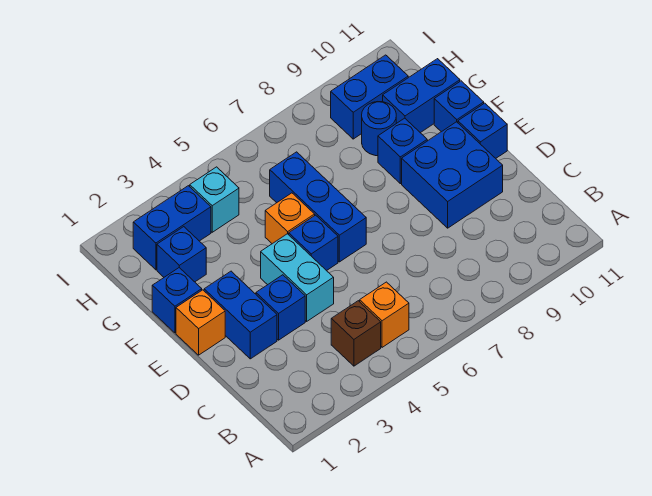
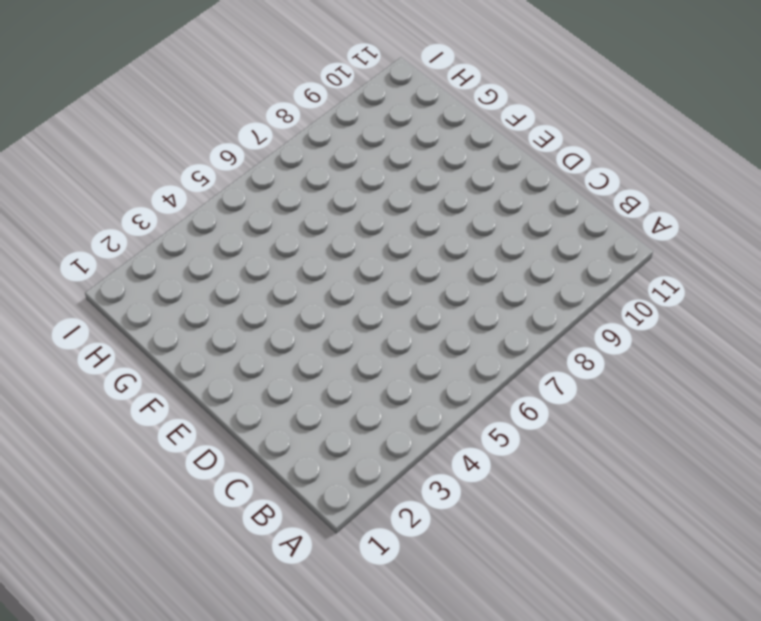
none -> brown brick B4 level 1
none -> orange brick B5 level 1
none -> blue brick D2:E2 level 1

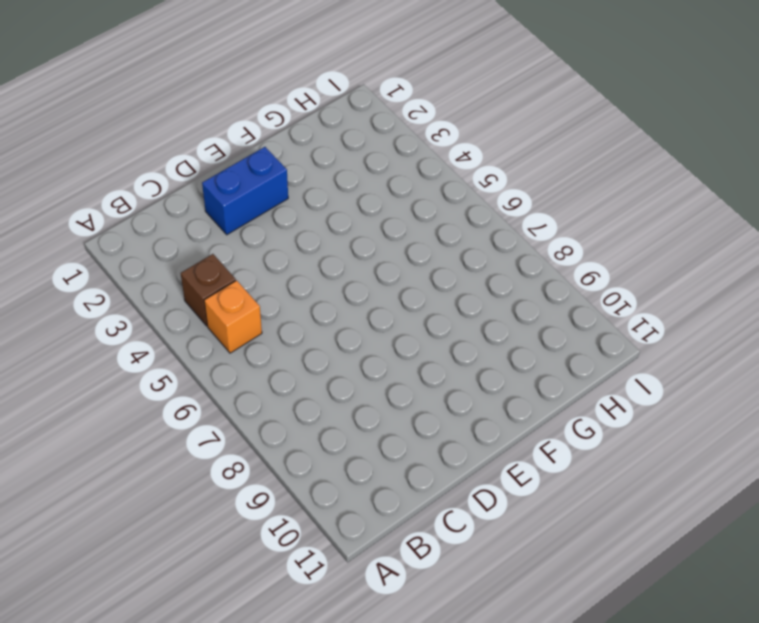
none -> blue brick D3 level 1
none -> cyan brick D4:E4 level 1
none -> blue brick D9:E10 level 1

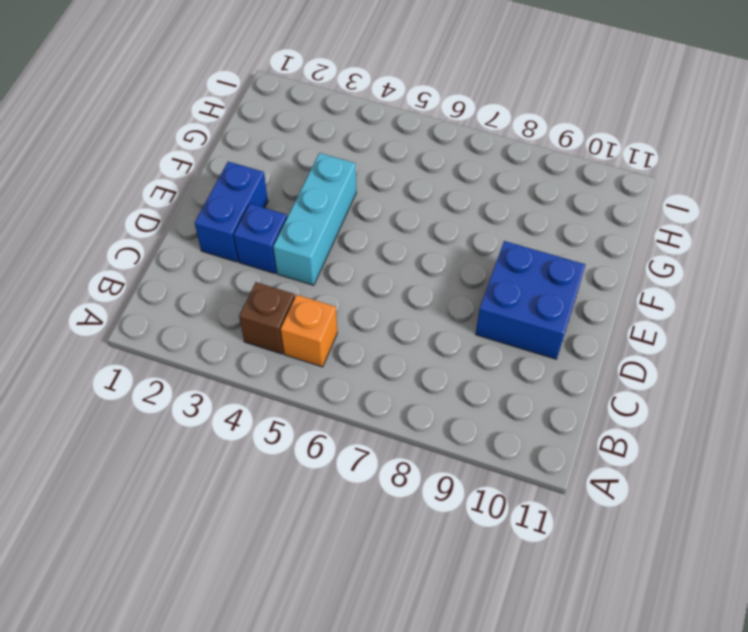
cyan brick D4:F4 level 1 -> cyan brick D4:E4 level 1
none -> orange brick E1 level 1
none -> blue brick E5 level 1
none -> blue brick E6:G6 level 1

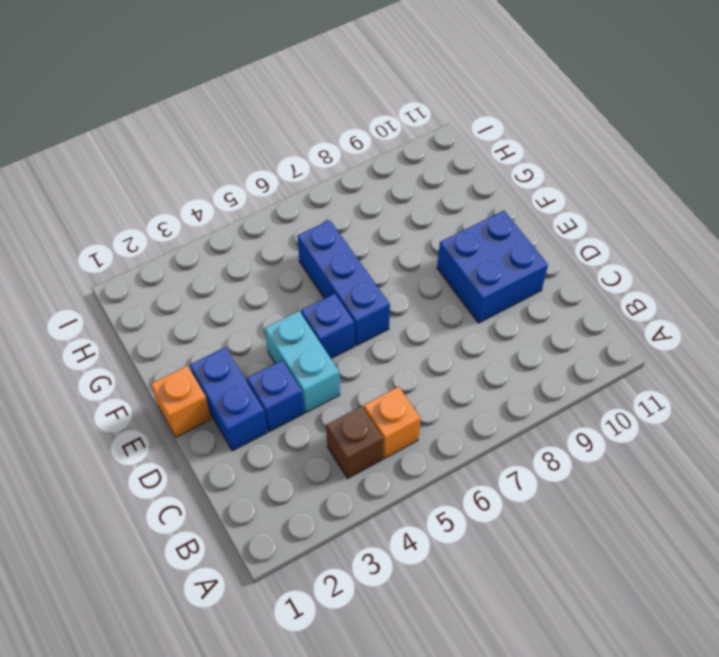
none -> blue brick E11 level 1
none -> blue brick F1 level 1
none -> orange brick F5 level 1

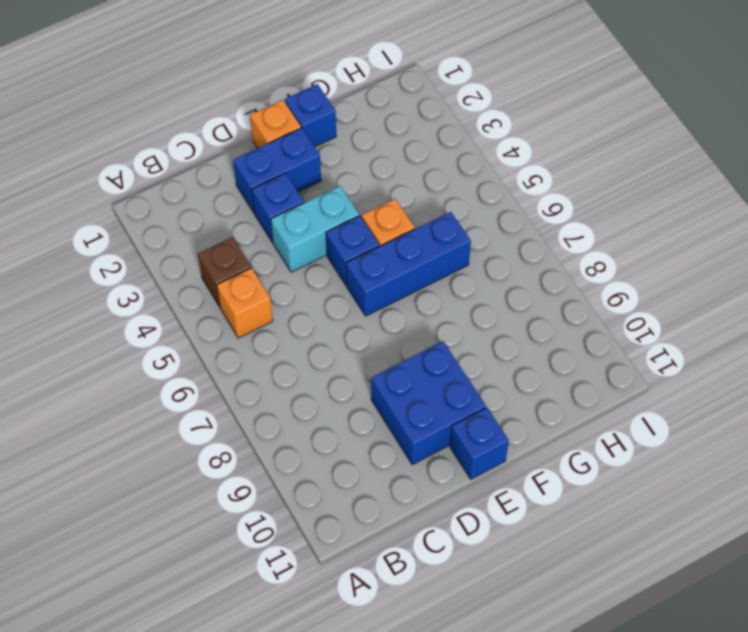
none -> blue brick F9 level 1
none -> blue brick F11 level 1
none -> blue brick G2 level 1

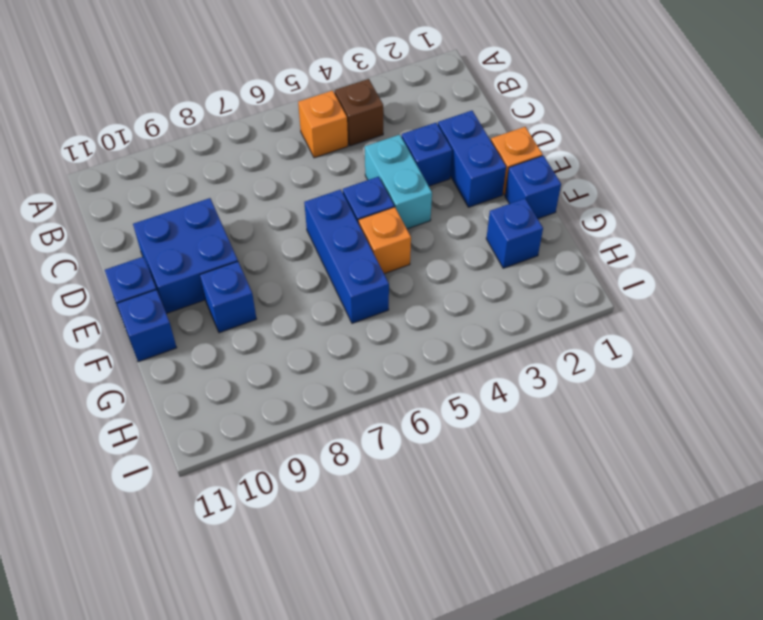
none -> blue round brick G9 level 1
none -> blue brick G10:G11 level 1
none -> blue brick H2:H3 level 1

